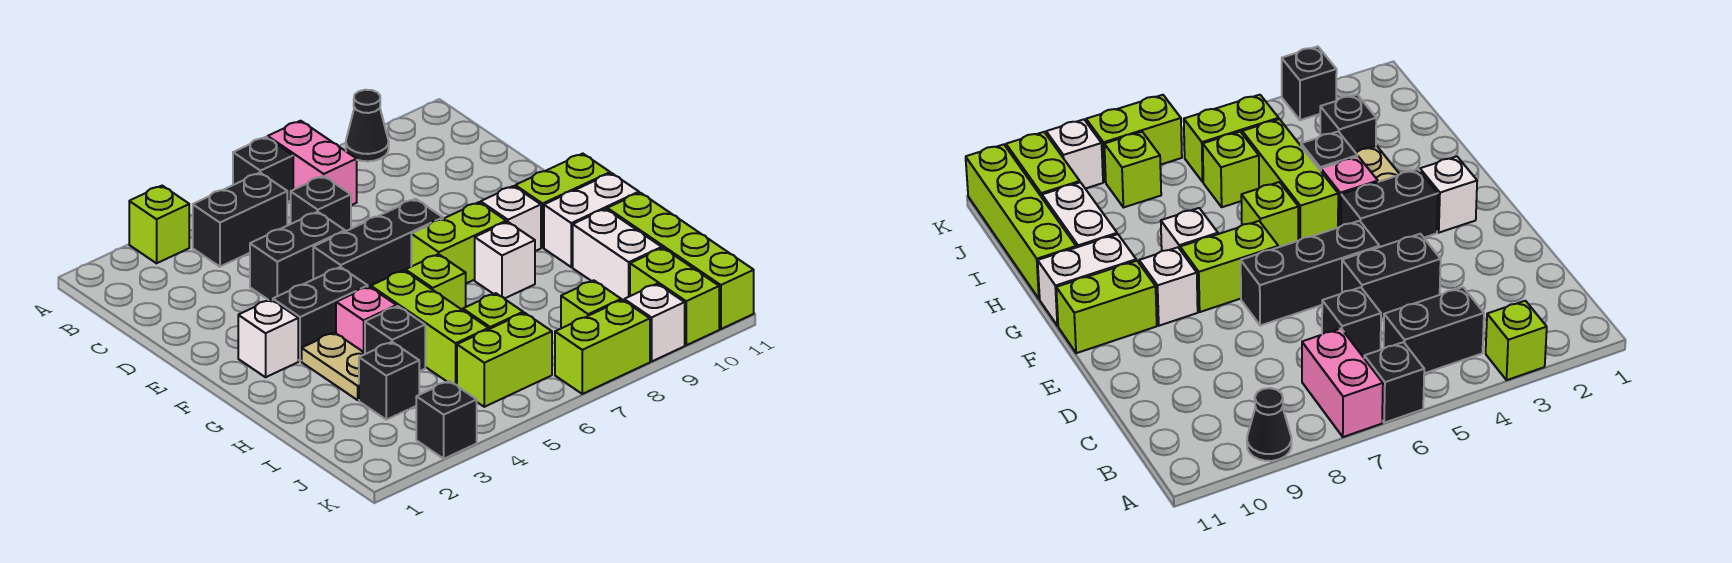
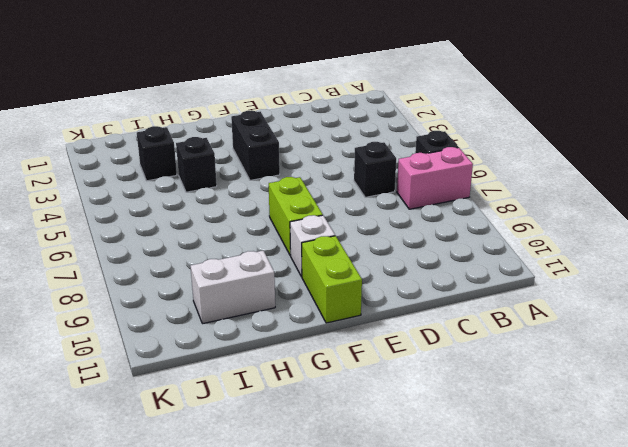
none -> lime brick A3 level 1
none -> black cone A9 level 1
none -> black brick B4:B5 level 1
none -> black brick D4:D5 level 1

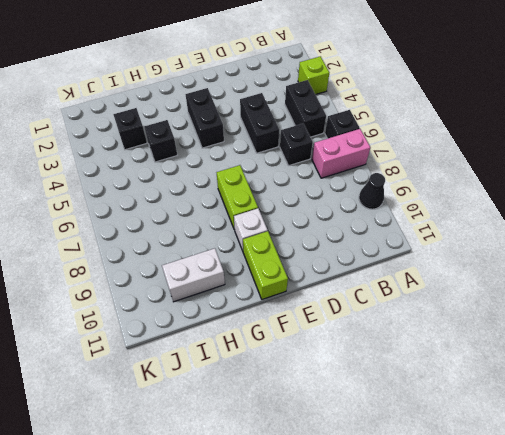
none -> black brick E5:E7 level 1
none -> white brick F2 level 1
none -> tan plate G3:H3 level 1
none -> pink brick G4 level 1

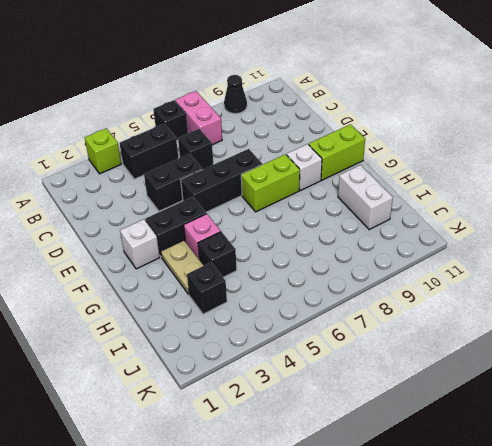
none -> lime brick G5:I5 level 1
none -> lime brick G6 level 1
none -> white brick G8 level 1
none -> white brick G10:G11 level 1

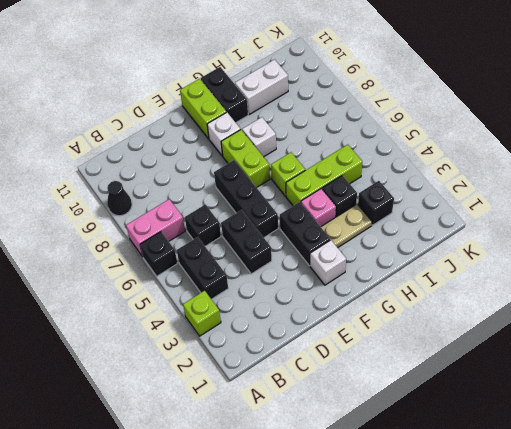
black brick G10:G11 level 1 -> white brick G10:G11 level 1
none -> lime brick H11:K11 level 1
none -> lime brick I6 level 1
none -> lime brick J5:J6 level 1
none -> lime brick J8 level 1

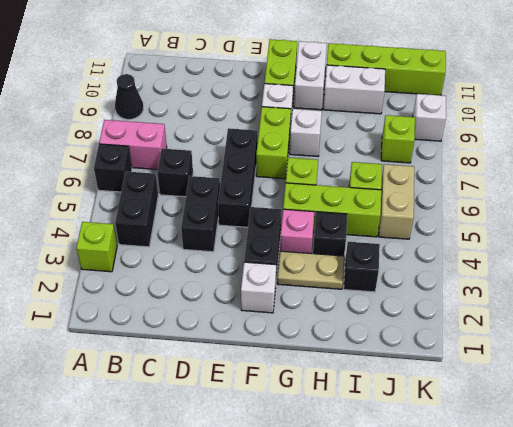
tan brick J5:J6 level 1 -> lime brick J5:J6 level 1
none -> lime brick J10:K10 level 1
none -> black brick K3 level 1
none -> lime brick K7:K8 level 1

